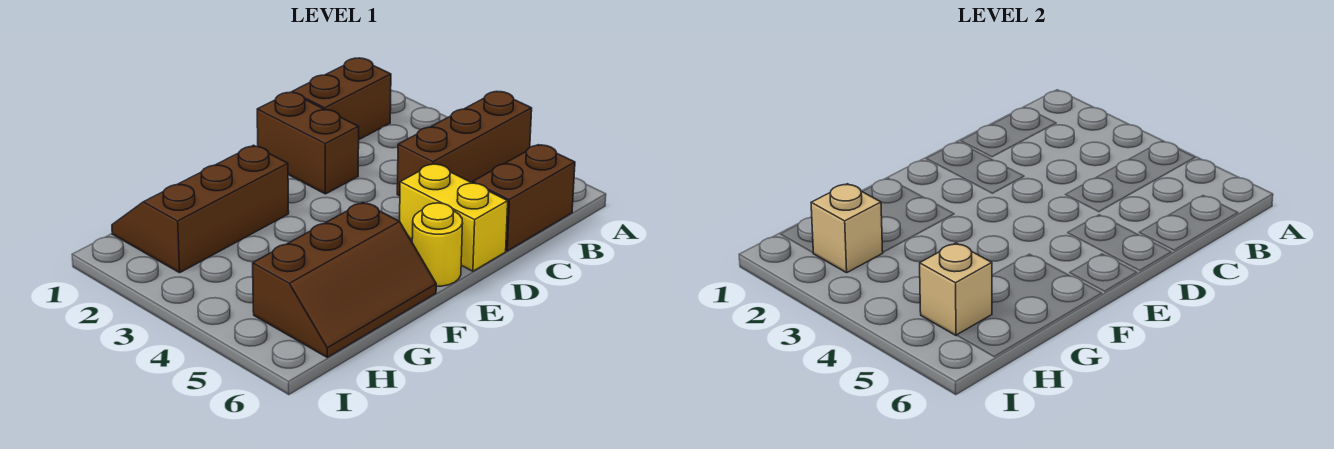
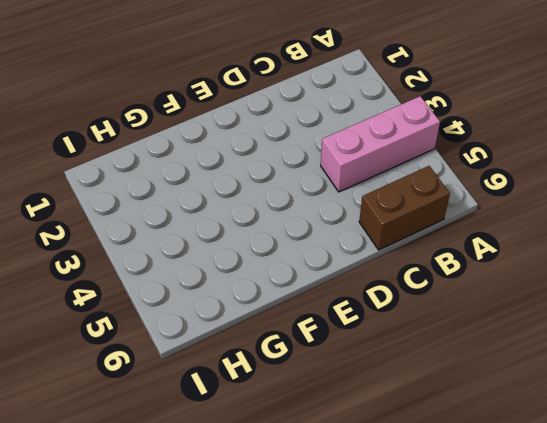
pink brick A4:C4 level 1 -> brown brick A4:C4 level 1
none -> brown brick B1:C1 level 1
none -> brown brick D1:D2 level 1

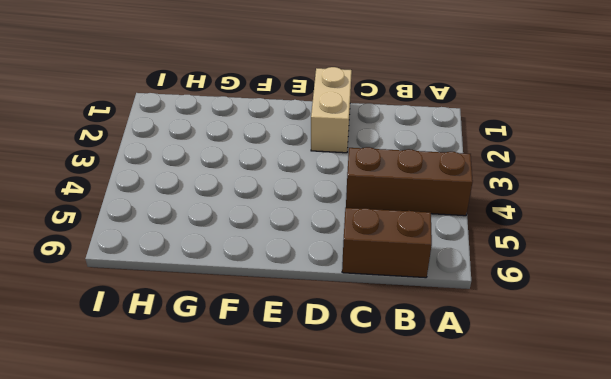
tan brick D1:D2 level 1 -> brown brick D1:D2 level 1
none -> brown brick B1:C1 level 1
none -> yellow brick D5:D6 level 1

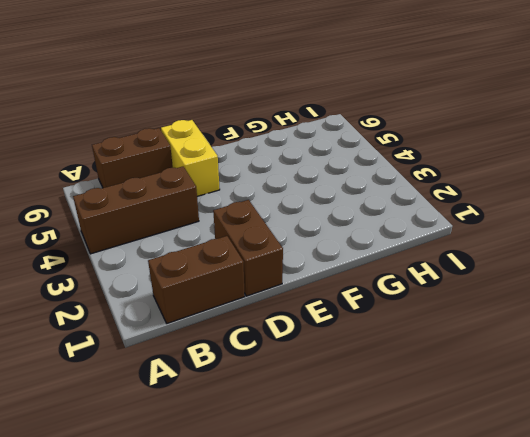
none -> yellow round brick E6 level 1
none -> brown slope F1:H2 level 1 top 2

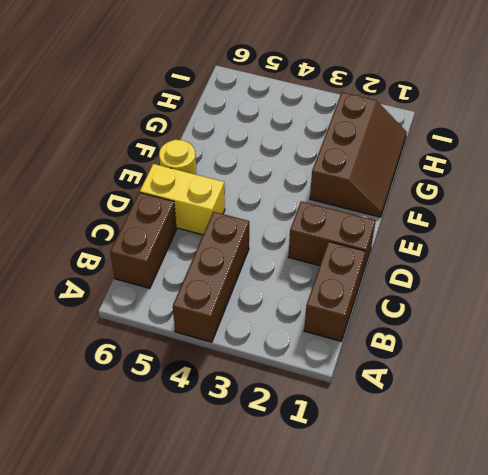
none -> brown slope F5:H6 level 1 top 5
none -> tan brick H2 level 2

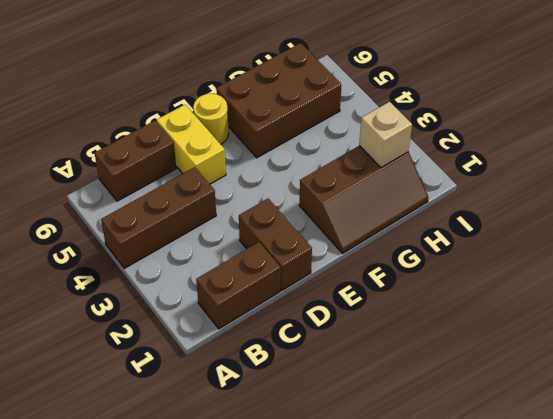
brown brick F5:H6 level 1 -> brown slope F5:H6 level 1 top 5
none -> tan brick H5 level 2

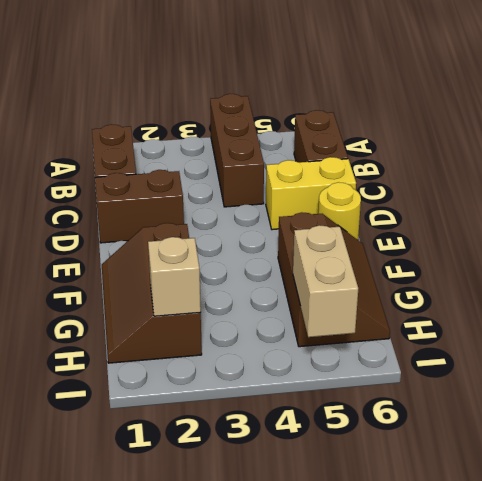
tan brick H5:I5 level 2 -> tan brick H5 level 2

